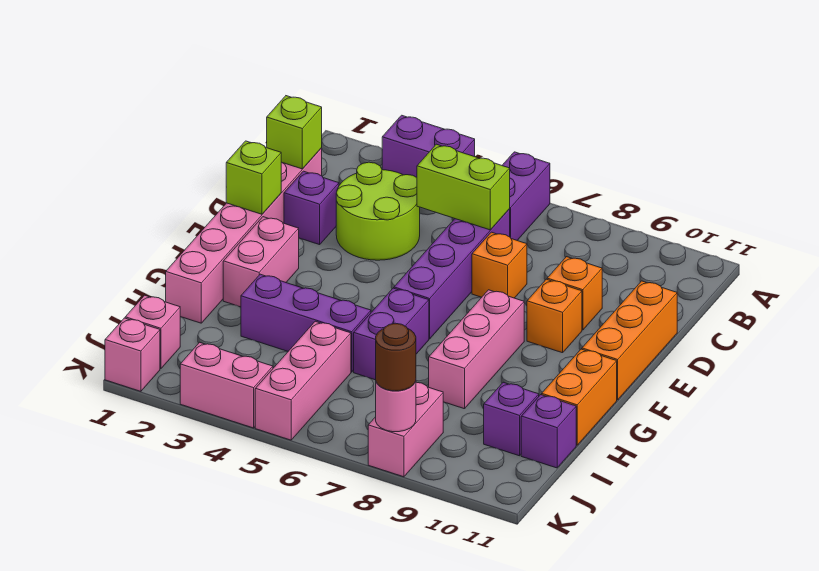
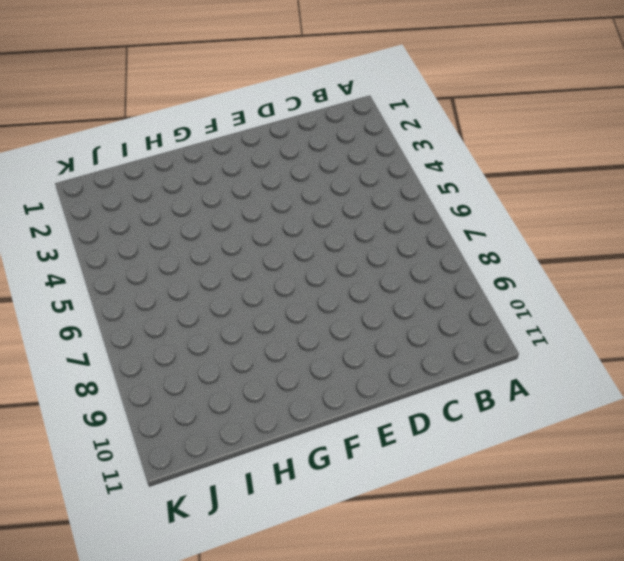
none -> purple brick A3:A4 level 1
none -> purple brick A6:B6 level 1
none -> pink brick C1:H1 level 1

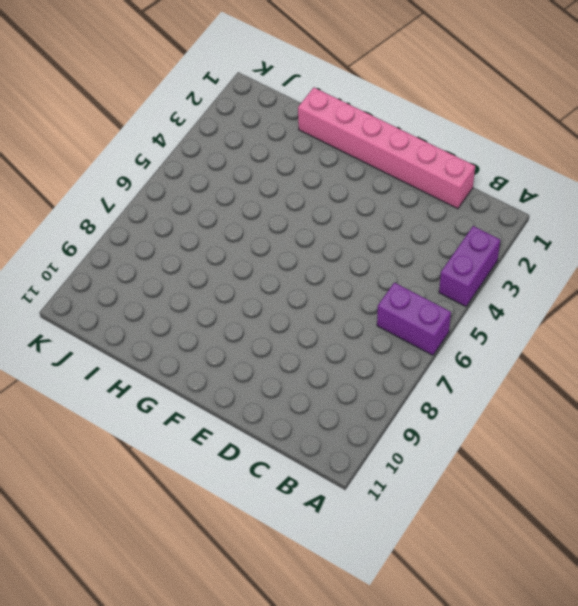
none -> lime round brick C3:D4 level 1
none -> purple brick C6:F6 level 1
none -> purple brick D2 level 1

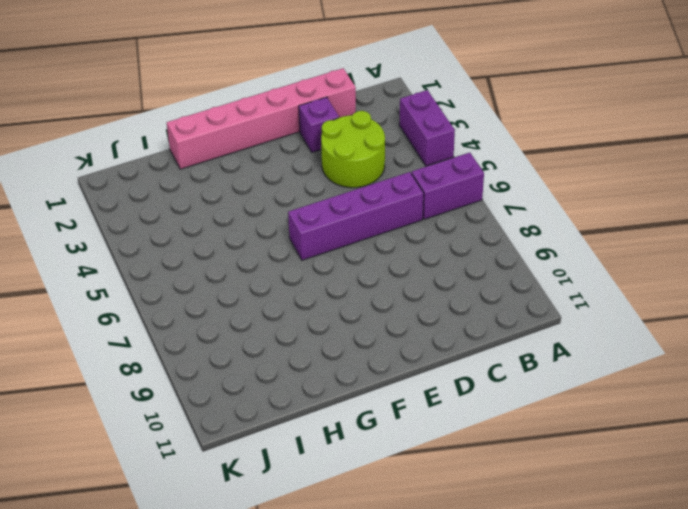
none -> orange brick D7 level 1
none -> orange brick D9 level 1
none -> orange brick D11:F11 level 1

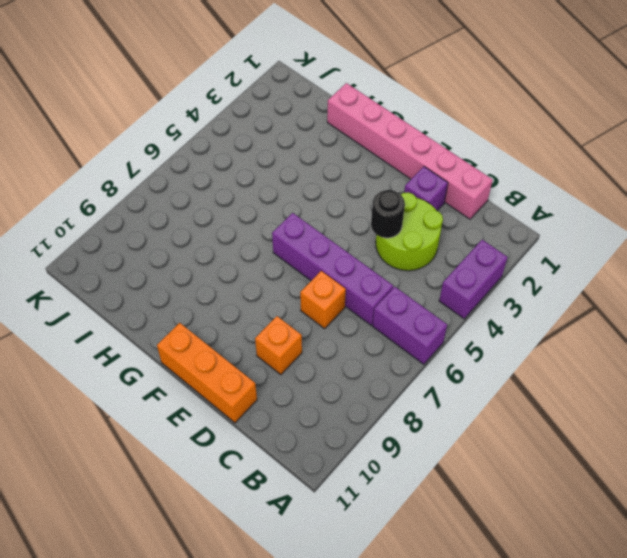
black round brick D4 level 2 -> none
none -> orange brick E9 level 1
none -> pink brick F2:G2 level 1
none -> pink brick F8:H8 level 1

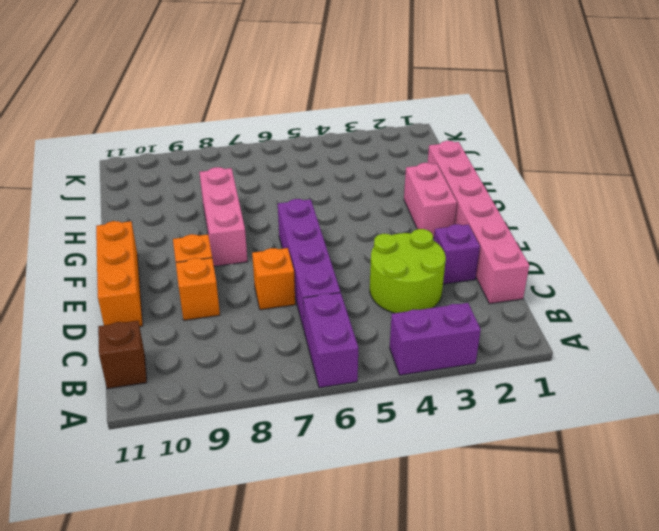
brown brick B11 level 1 -> none
none -> purple brick G6:H6 level 1
none -> orange brick G11:H11 level 1
none -> purple brick H3:H5 level 1

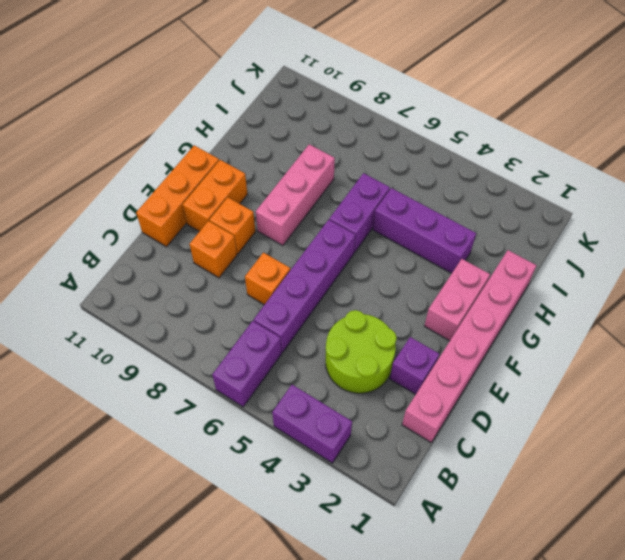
orange brick E10:F10 level 1 -> orange brick G11:H11 level 1
none -> pink brick I5:K5 level 1
none -> purple brick I10 level 1
none -> purple brick I11 level 1

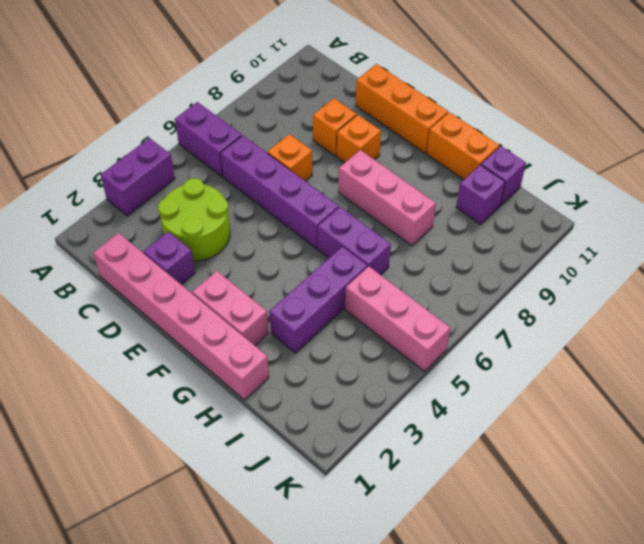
none -> pink brick J1 level 1
none -> pink brick J8:K8 level 1
none -> pink brick K1 level 1

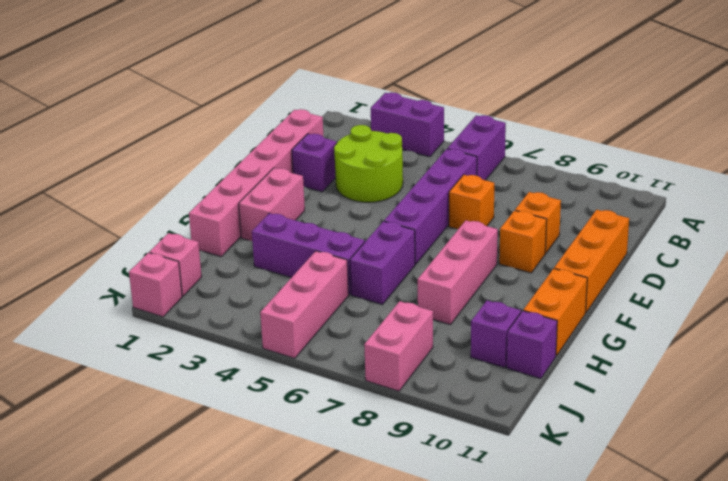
none -> pink brick K3:K4 level 1
none -> lime brick C1 level 2
none -> lime brick C5:C6 level 2

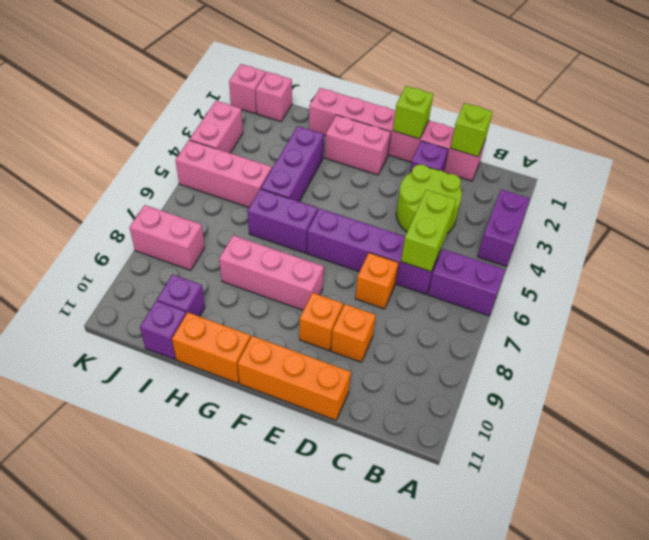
none -> pink round brick K8 level 2
none -> brown round brick K8 level 3

